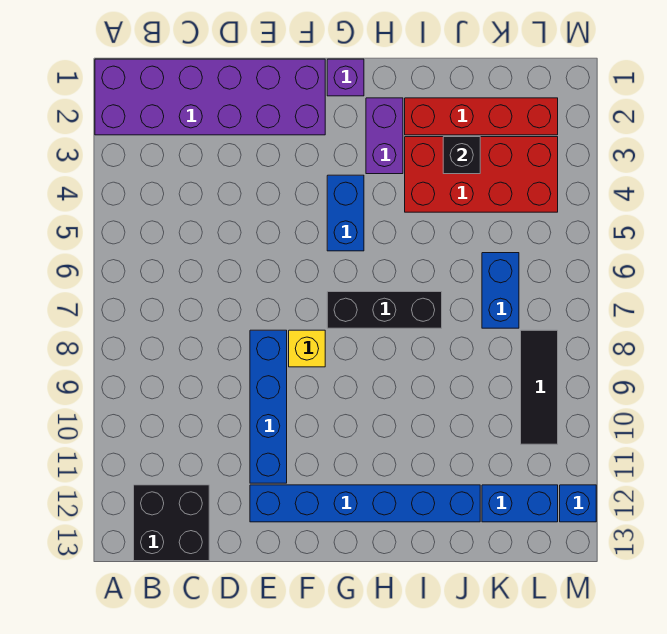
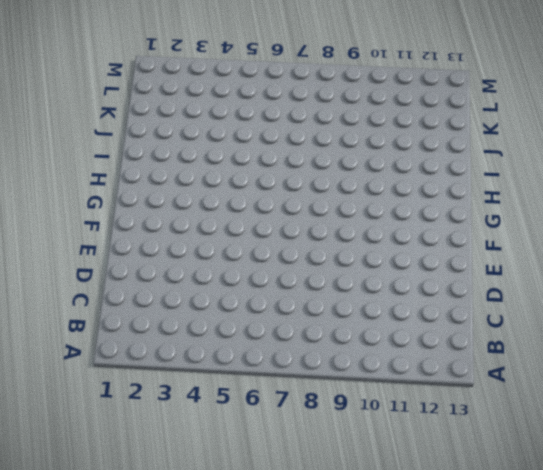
none -> purple brick A1:F2 level 1
none -> black brick B12:C13 level 1
none -> blue brick E8:E11 level 1

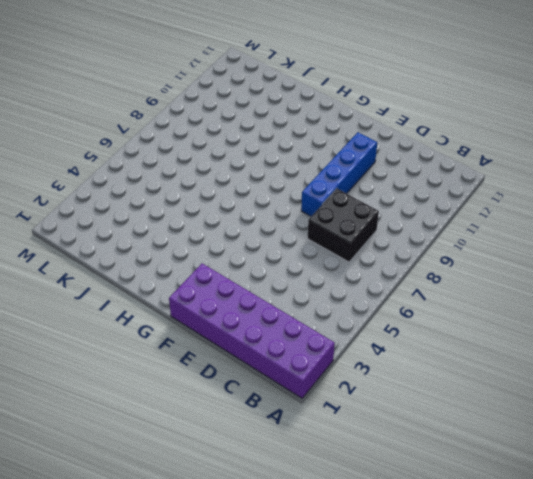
black brick C7:D8 level 1 -> black brick B12:C13 level 1
none -> blue brick E12:J12 level 1
none -> yellow brick F8 level 1
none -> purple brick G1 level 1

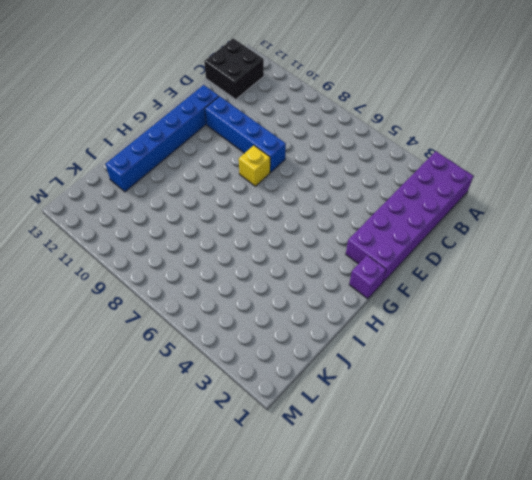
none -> blue brick G4:G5 level 1
none -> black brick G7:I7 level 1
none -> purple brick H2:H3 level 1

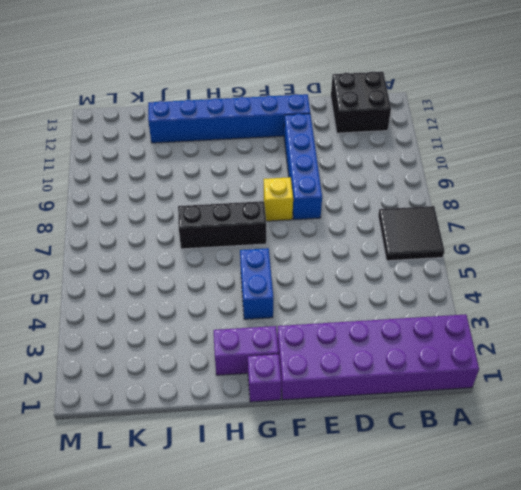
black tile A6:B7 level 1 -> none
purple brick G2:H2 level 1 -> purple brick H2:H3 level 1
none -> red brick I2:L2 level 1
none -> red brick I3:L4 level 1
none -> blue brick K6:K7 level 1

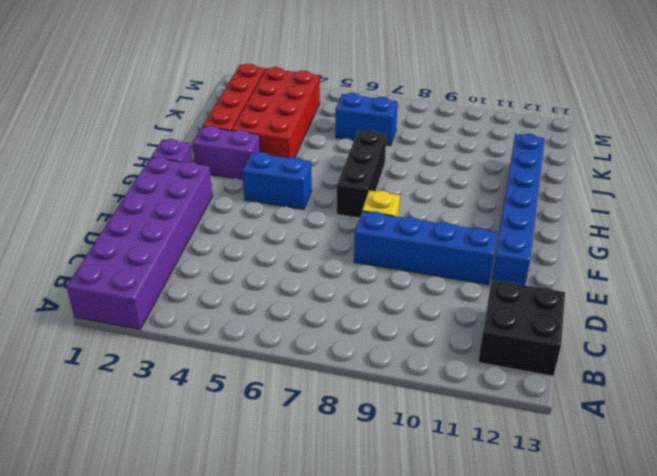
none -> blue brick K12:L12 level 1
none -> black tile L8:L10 level 1
none -> blue brick M12 level 1

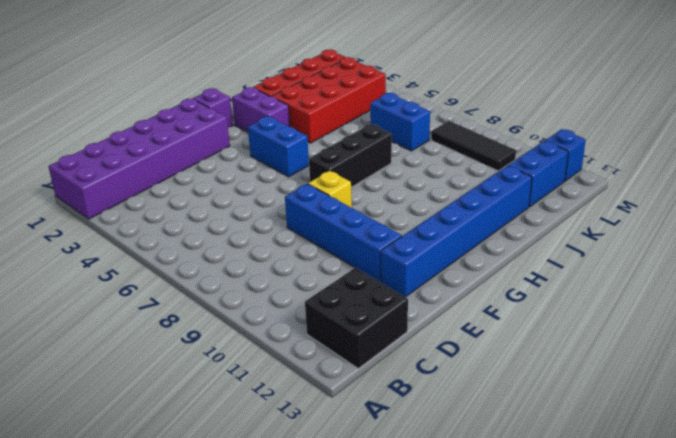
none -> black brick J3 level 2

